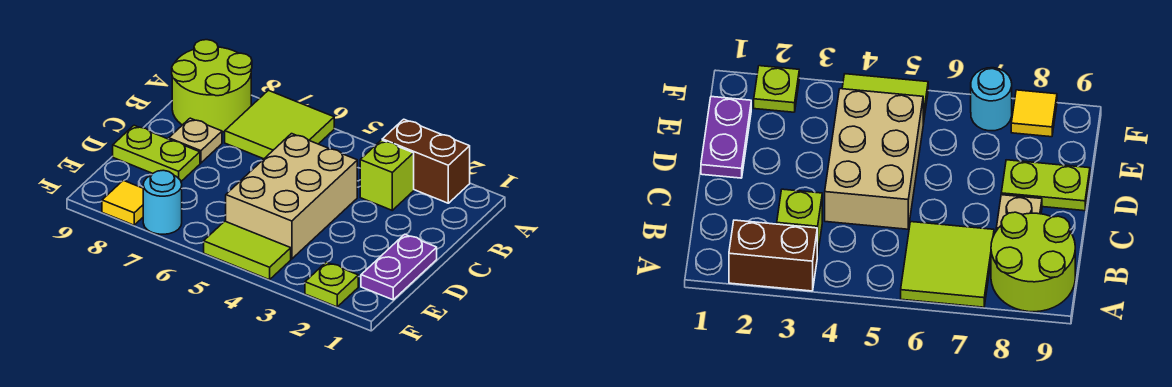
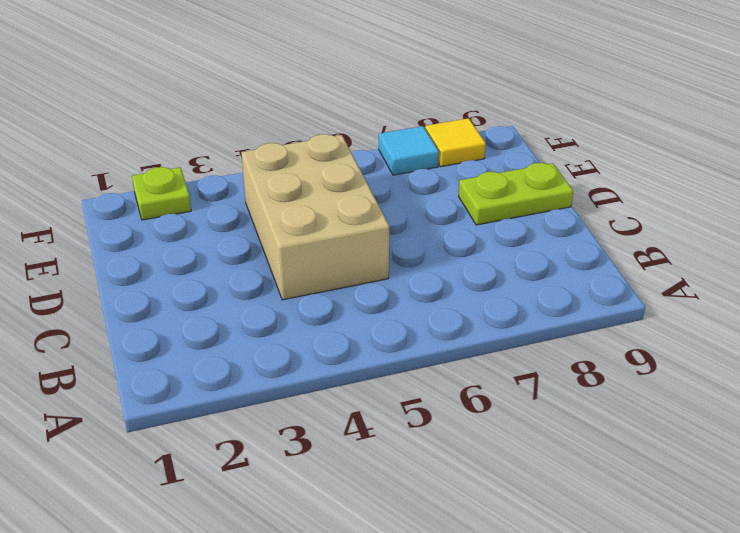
cyan tile F7 level 1 -> cyan round brick F7 level 1
none -> brown brick A2:A3 level 1
none -> lime tile A6:B7 level 1
none -> lime round brick A8:B9 level 1

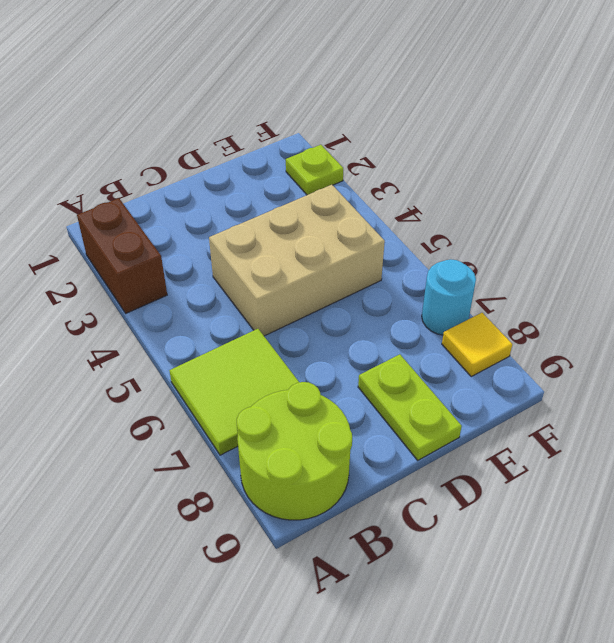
none -> lime brick B3 level 1
none -> tan plate C8 level 1
none -> purple plate D1:E1 level 1

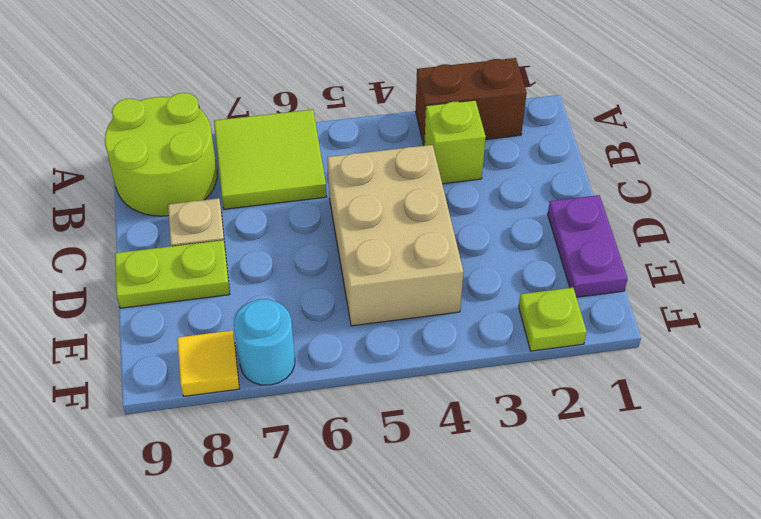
none -> lime tile F4:F5 level 1

